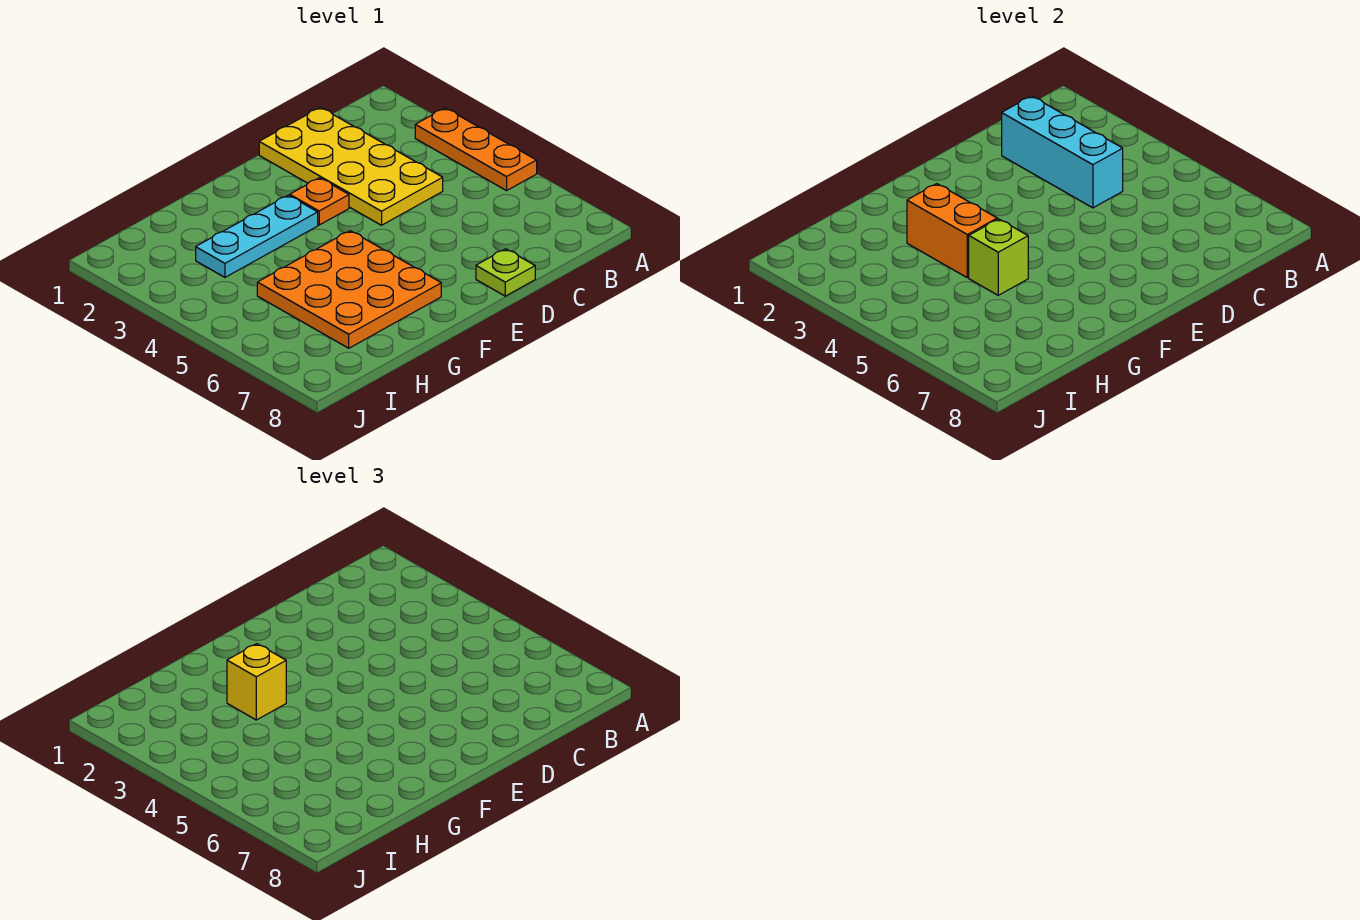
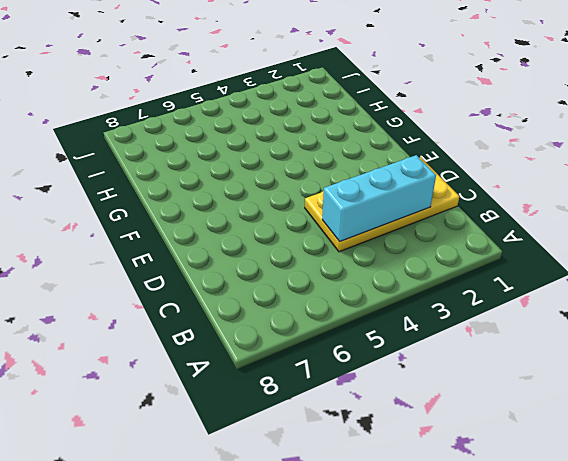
none -> orange plate A3:A5 level 1
none -> lime plate D8 level 1

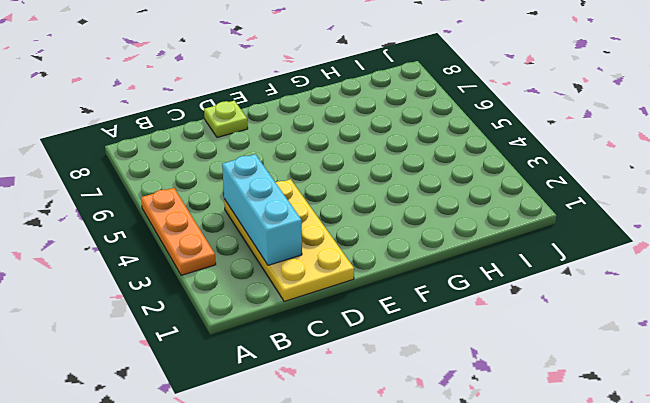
none -> orange plate E3 level 1
none -> cyan plate F3:H3 level 1

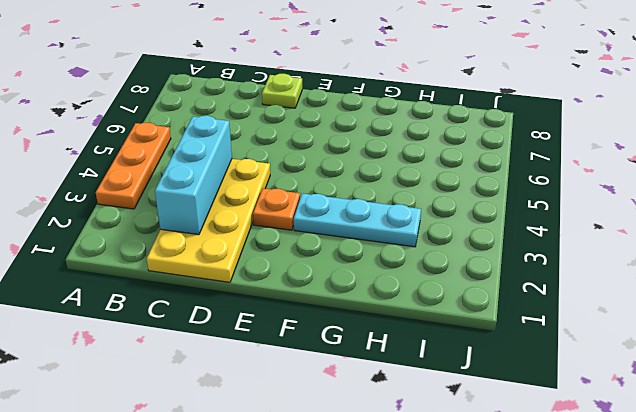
none -> orange plate F5:H7 level 1
none -> orange brick G3:G4 level 2

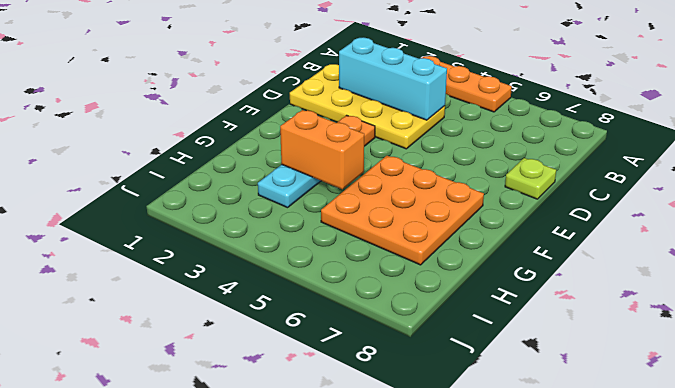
none -> lime brick G5 level 2
none -> yellow brick G3 level 3

